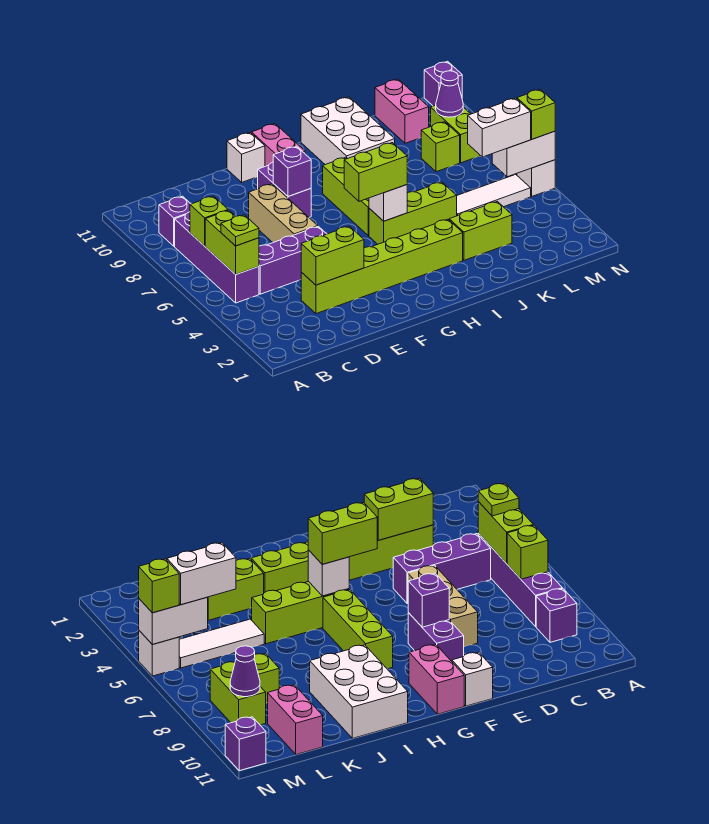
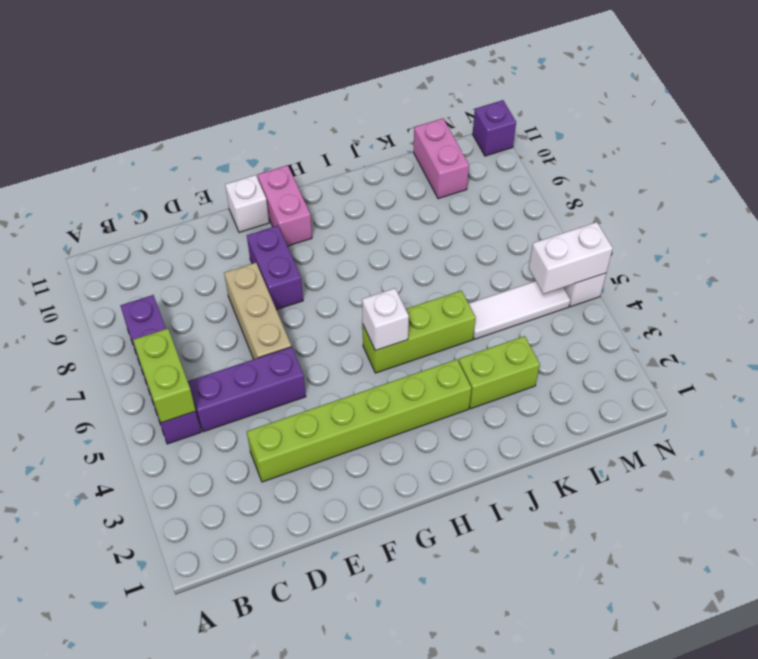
none -> purple brick B9 level 1
none -> lime brick H6:H8 level 1
none -> white brick I9:J11 level 1

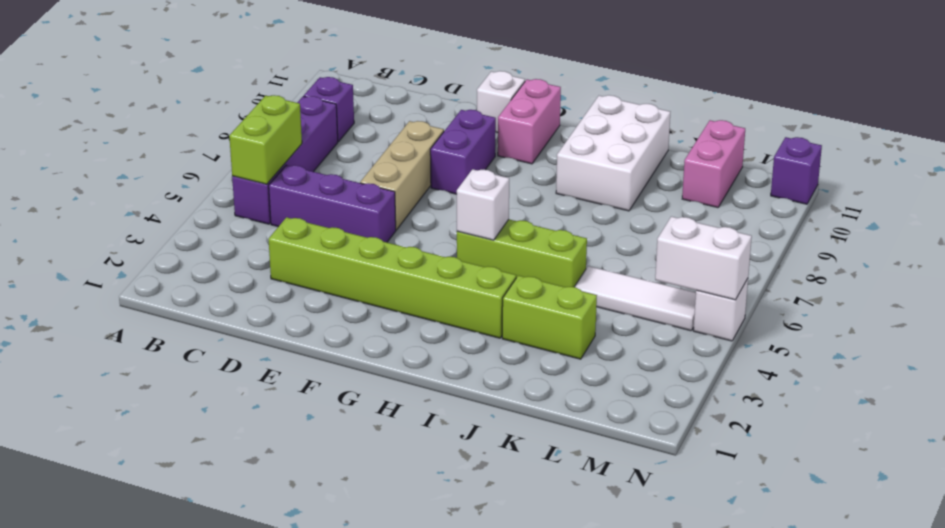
none -> lime brick H6:H8 level 1
none -> lime brick L8 level 1
none -> lime brick M8:M9 level 1

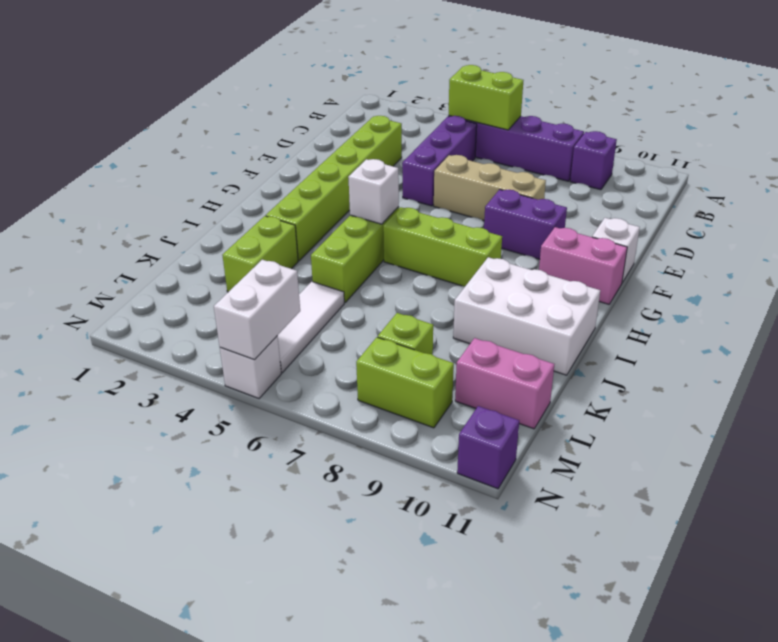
none -> lime brick B7 level 2
none -> lime brick D3:E3 level 2
none -> purple brick F8 level 2

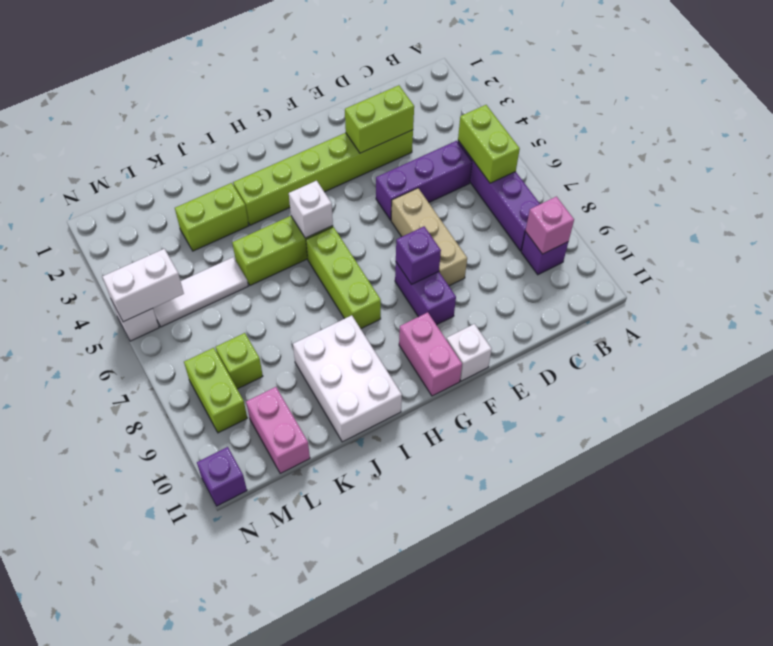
pink brick B9 level 2 -> none
none -> lime brick B7 level 2
none -> purple cone M9 level 2
none -> lime plate B5 level 3

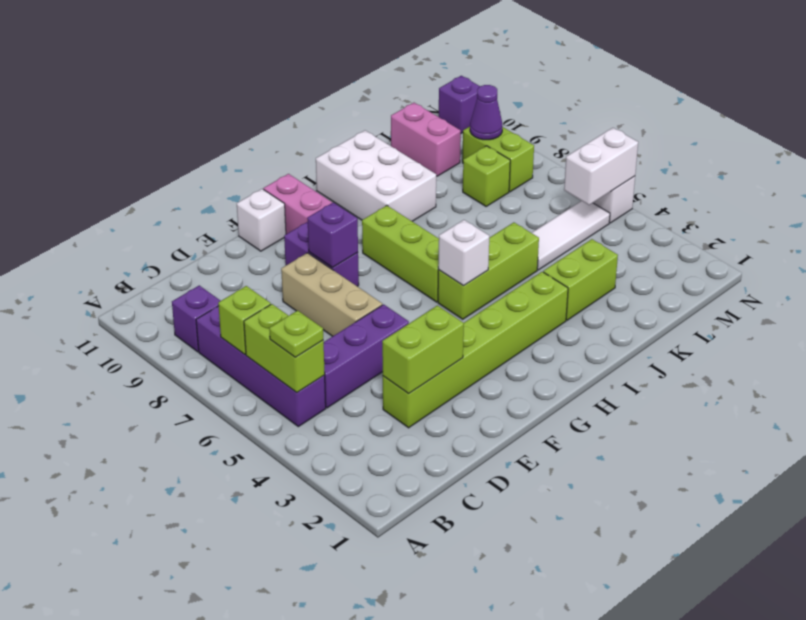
none -> lime brick G5:H5 level 3
none -> white brick L5:M5 level 3
none -> lime brick N5 level 3

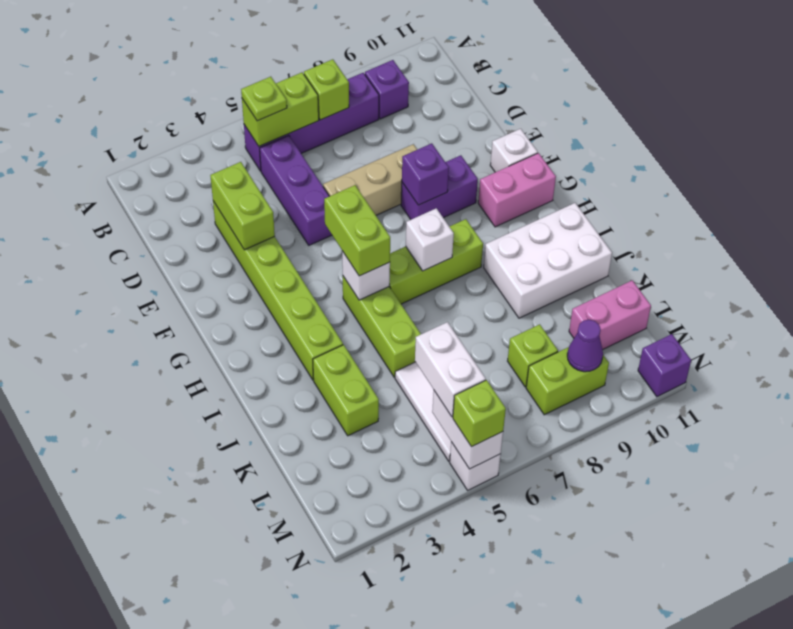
white brick H7 level 2 -> none

